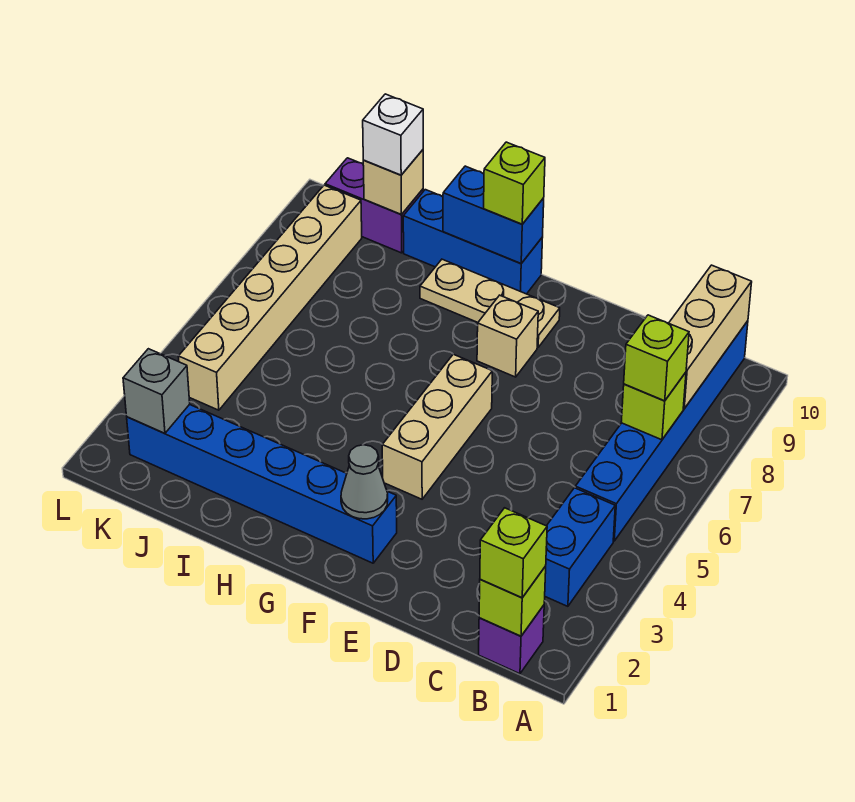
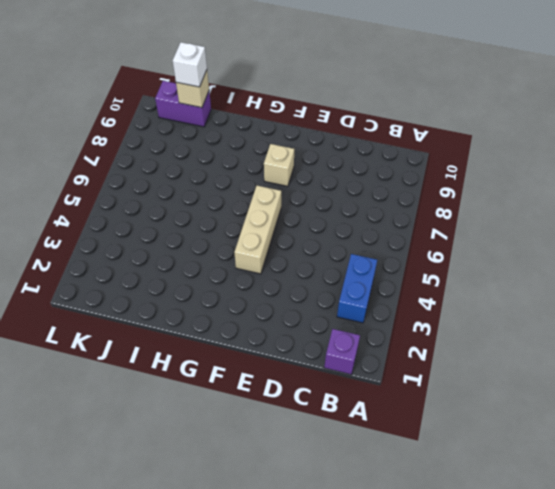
none -> blue brick B5:B10 level 1
none -> blue brick F2:K2 level 1
none -> tan plate F9:H9 level 1

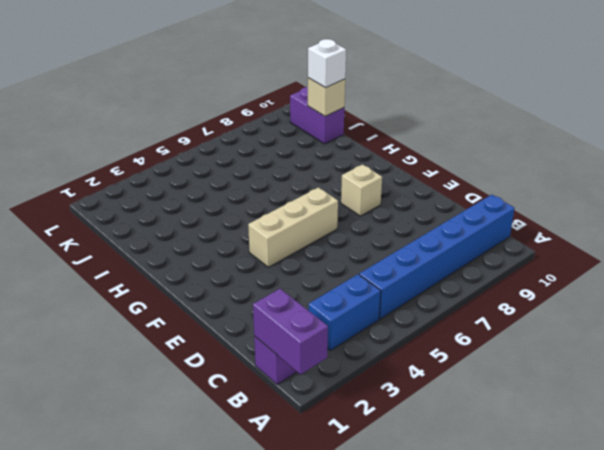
purple brick A1:B1 level 2 -> lime brick B1 level 2
none -> blue brick F2:K2 level 1
none -> tan plate F9:H9 level 1
none -> blue brick G10:I10 level 1

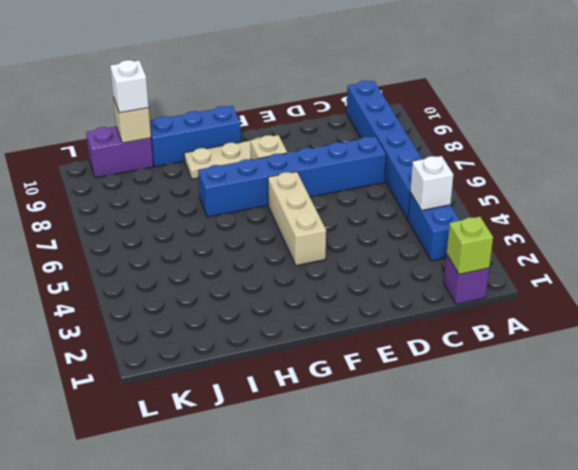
white brick B4 level 2 -> none
blue brick C7:H7 level 1 -> blue brick F2:K2 level 1
none -> tan brick K4:K9 level 1
none -> lime brick B7 level 2
none -> tan brick B8:B10 level 2

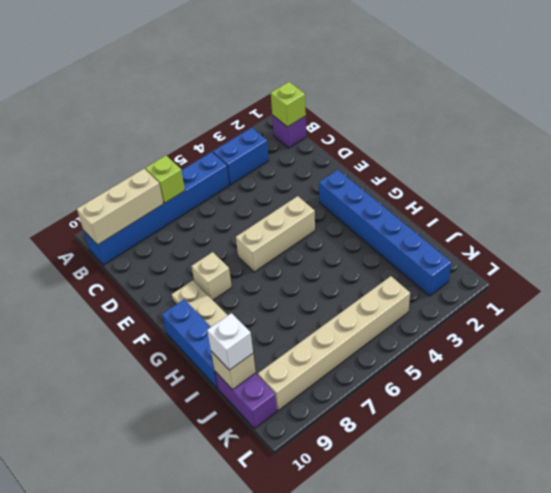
none -> grey cone F2 level 2
none -> blue brick G10:H10 level 2
none -> grey brick K2 level 2

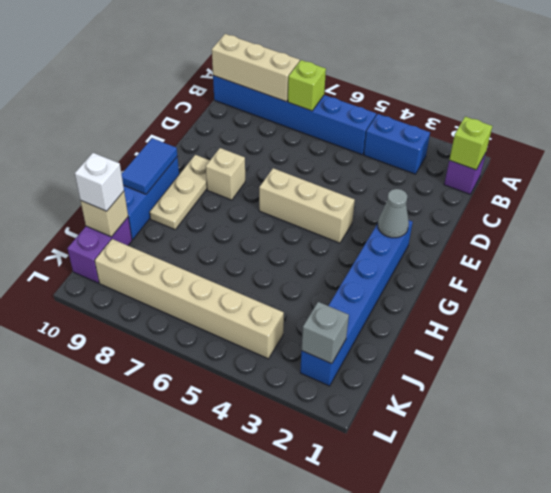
blue tile G10:H10 level 2 -> blue brick G10:H10 level 2
none -> lime brick B1 level 3
none -> lime brick B7 level 3
none -> lime brick G10 level 3

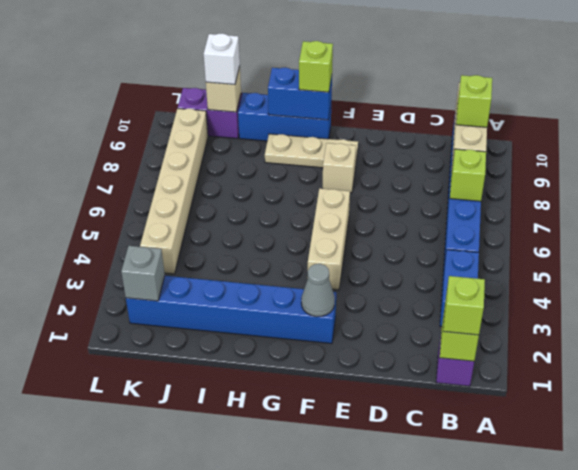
lime brick B9 level 3 -> lime brick B7 level 3

